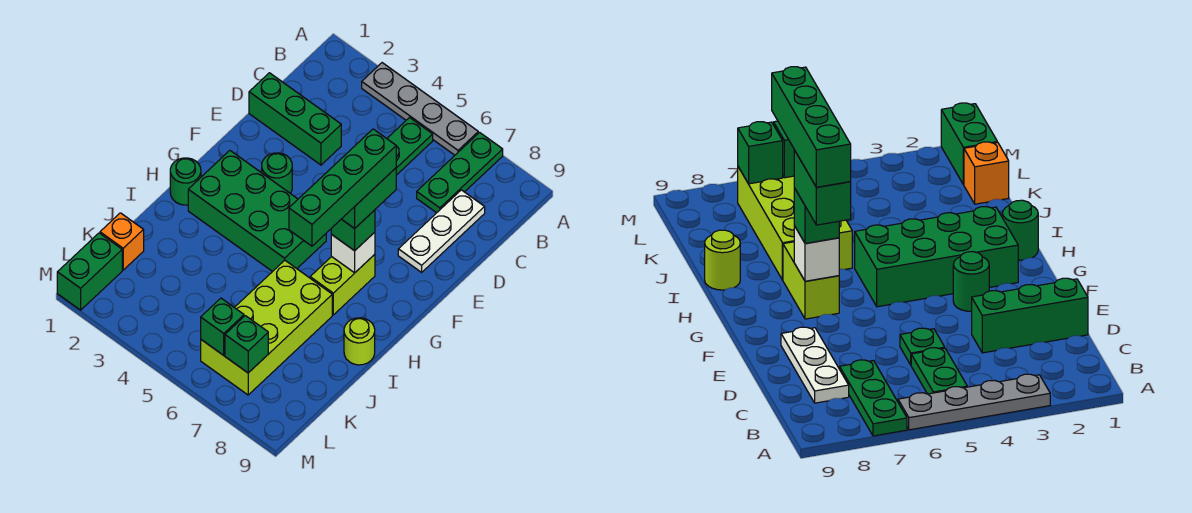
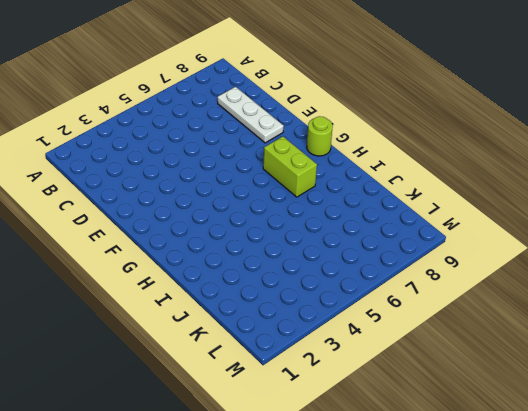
lime round brick G9 level 1 -> lime round brick I9 level 1
none -> grey plate A3:A6 level 1
none -> green plate A7:C7 level 1
none -> green plate B5:C5 level 1

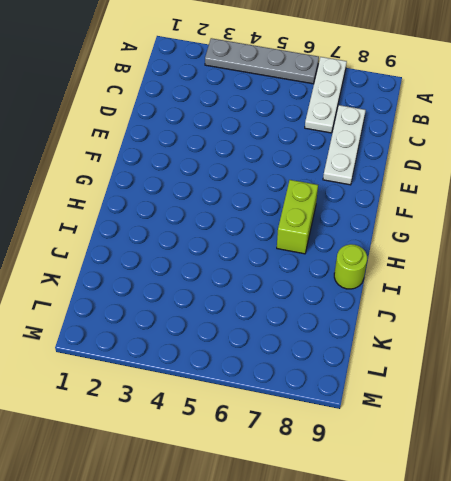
white plate A7:C7 level 1 -> green plate A7:C7 level 1
none -> green plate B5:C5 level 1
none -> green brick D1:D3 level 1
none -> green plate D5 level 1

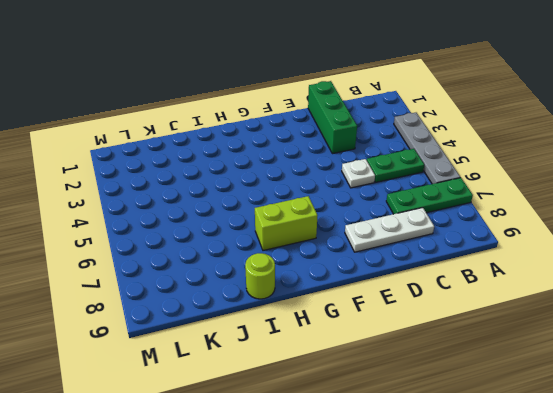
white plate D5 level 1 -> green plate D5 level 1
none -> green round brick F3 level 1
none -> green brick G2:H5 level 1
none -> green round brick H1 level 1

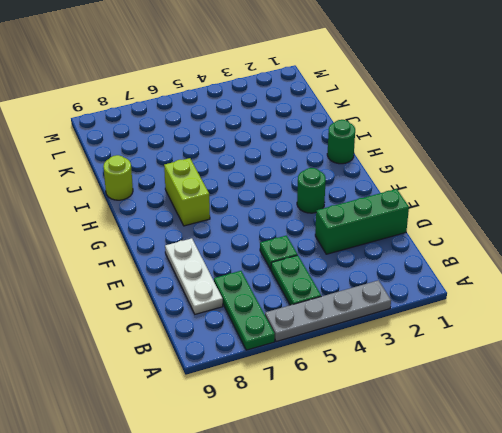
none -> green brick G2:H5 level 1
none -> lime brick I6:L7 level 1
none -> orange brick K1 level 1

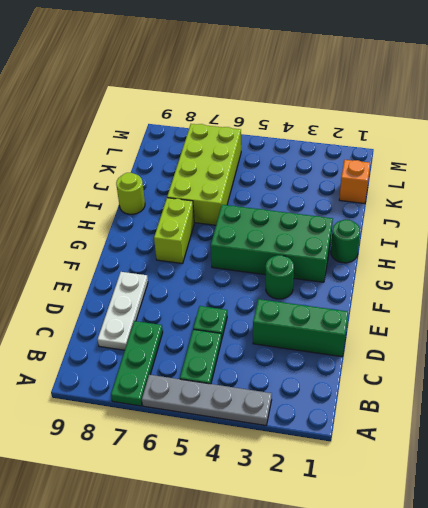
none -> green brick L1:M1 level 1
none -> white brick G7 level 2
none -> green brick L6 level 2

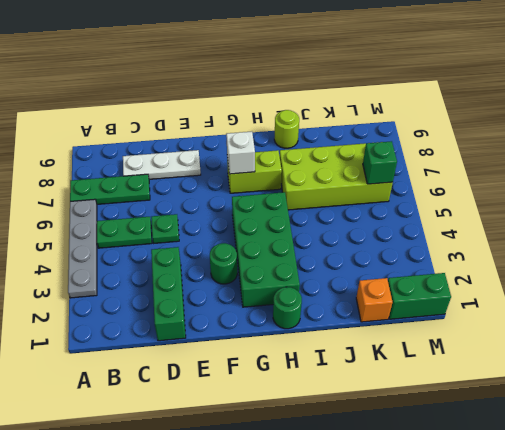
none -> green brick L7 level 2
none -> green brick G7 level 3
none -> green brick F7:G7 level 4

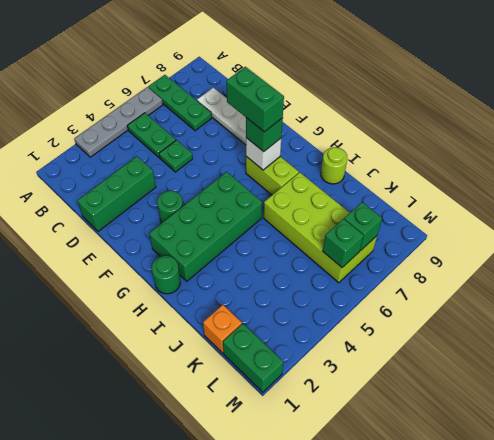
none -> green brick F7:I7 level 5

